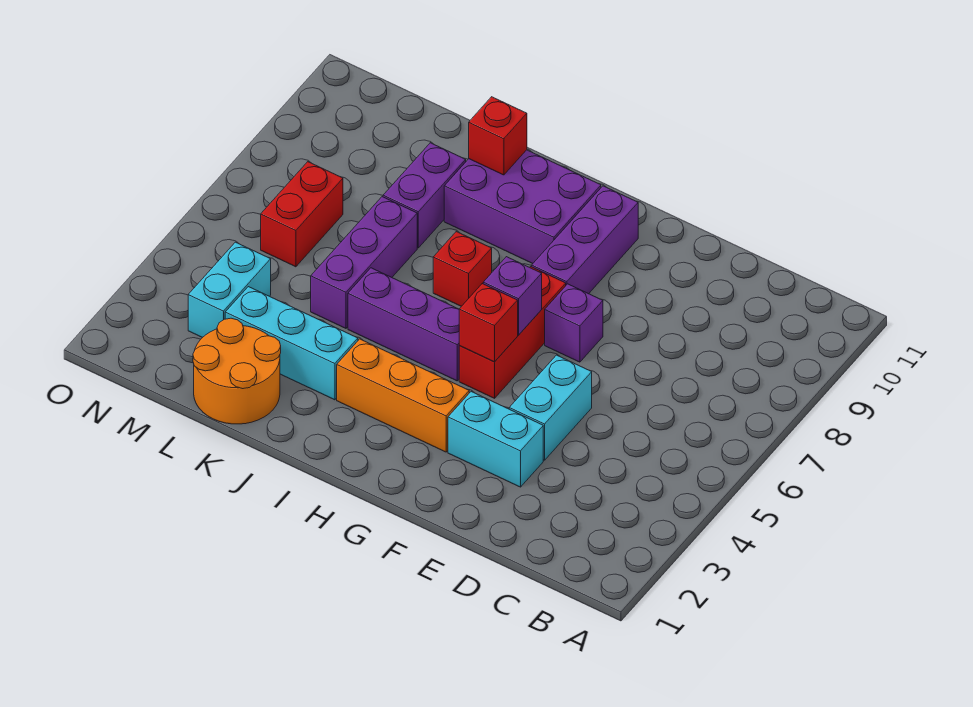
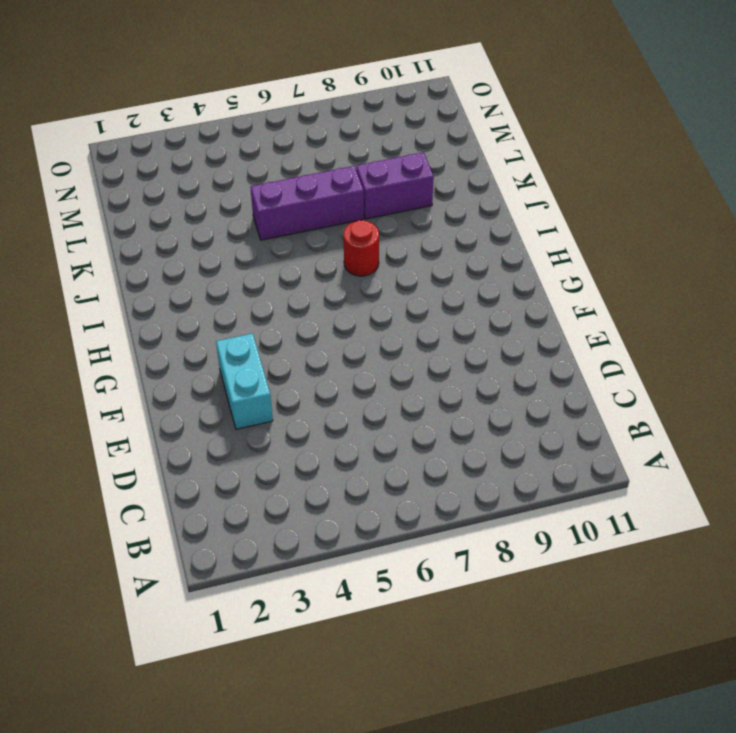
red round brick I7 level 1 -> red brick I7 level 1
none -> cyan brick E4:E5 level 1
none -> purple brick F7 level 1
none -> orange brick G3:I3 level 1

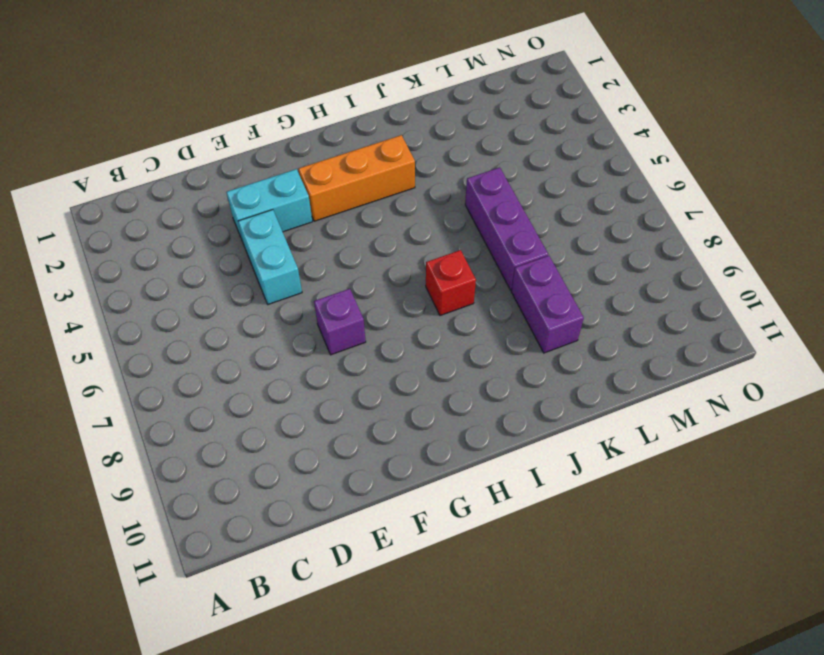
none -> red brick G5:G7 level 1
none -> purple brick G8:G10 level 1
none -> purple brick H5:J5 level 1

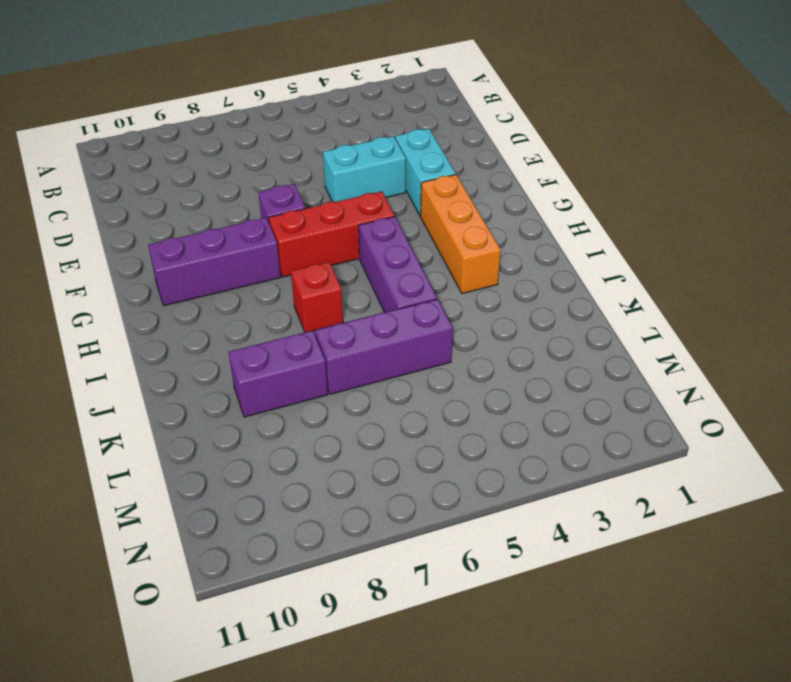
none -> purple brick H9:J10 level 1
none -> cyan brick J3:L3 level 1
none -> orange round brick K1:L2 level 1

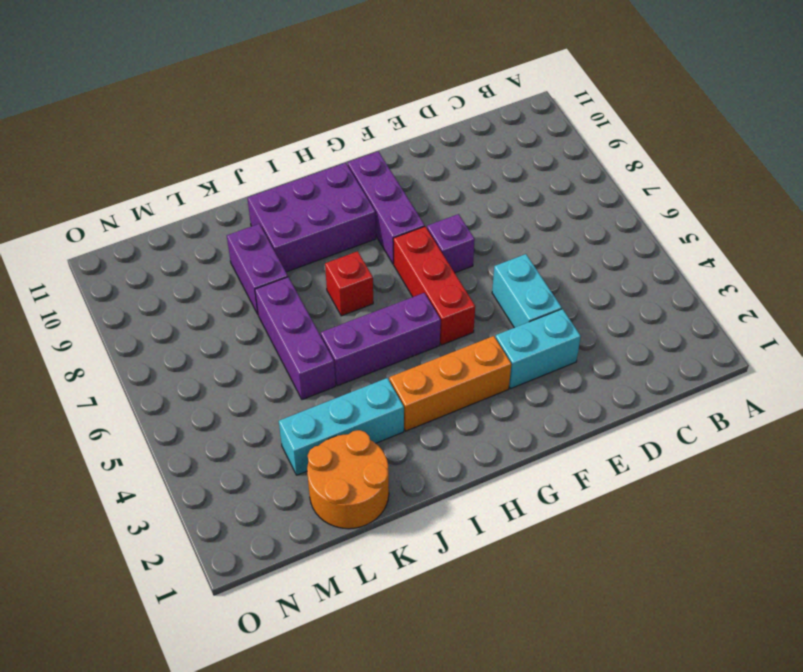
none -> cyan brick M3:M4 level 1
none -> red brick M6:M7 level 1
none -> red brick G5 level 2

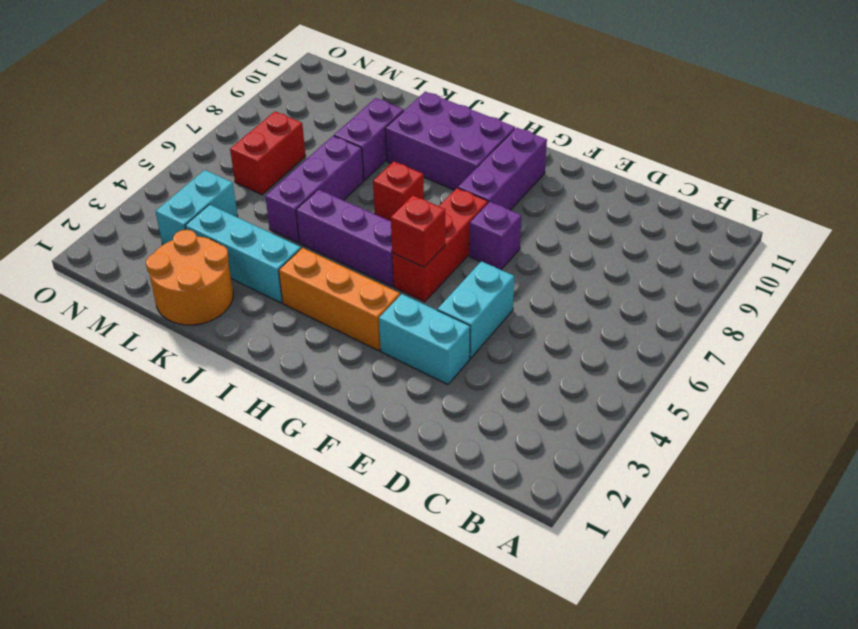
none -> purple brick G6 level 2
none -> red brick J10 level 2

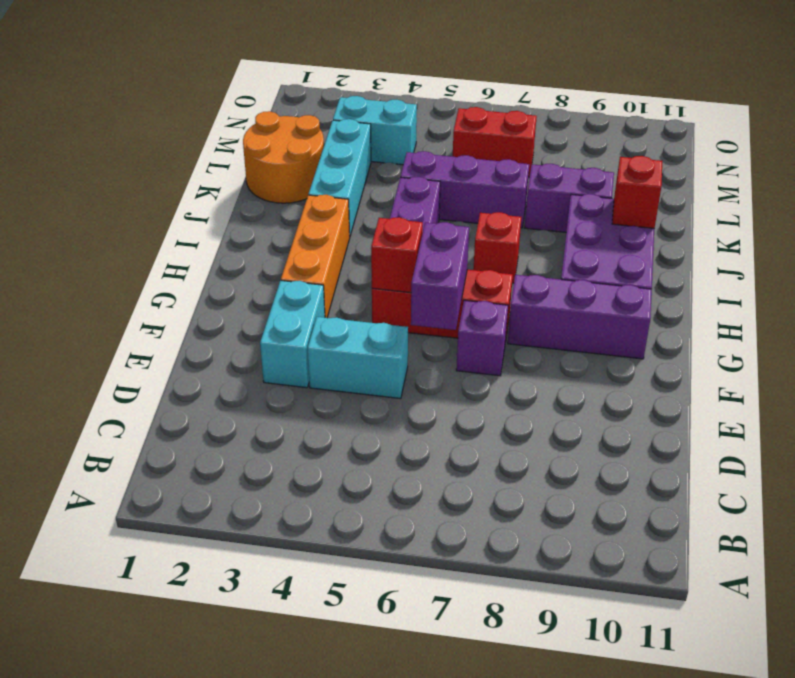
purple brick F6:G6 level 2 -> purple brick G6 level 2

